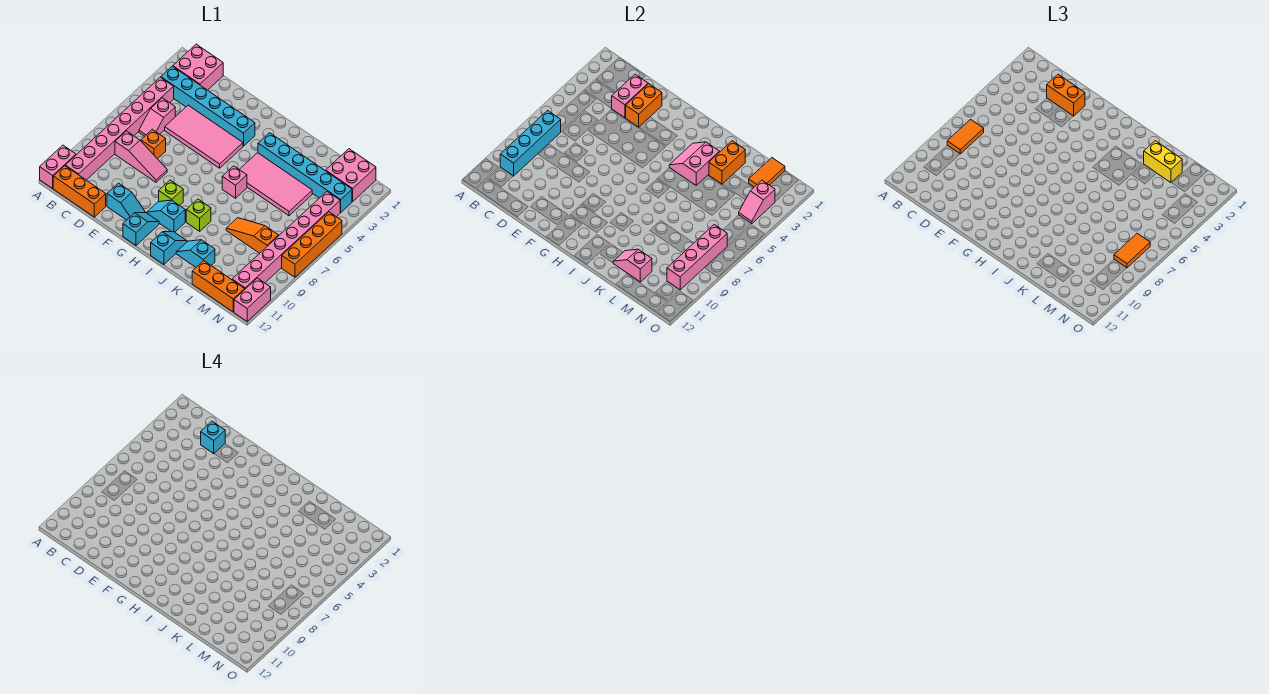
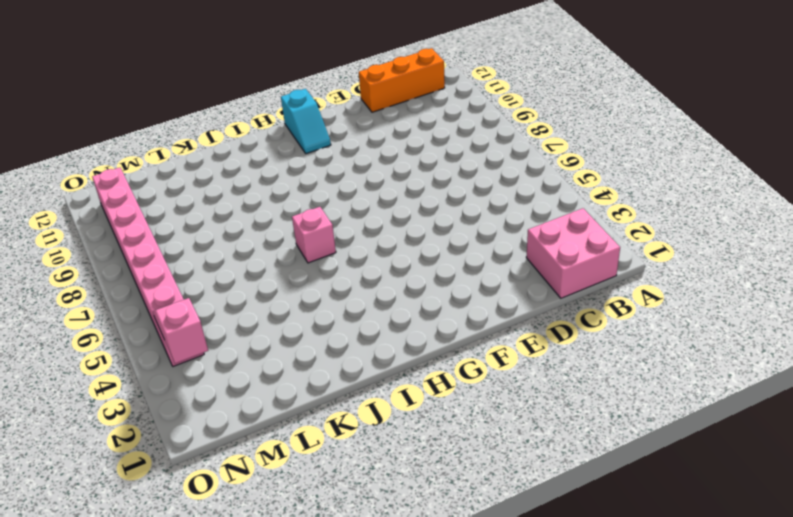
none -> pink brick A11:A12 level 1
none -> cyan brick B3:G3 level 1
none -> pink brick B4:B11 level 1
none -> pink slope C5:C6 level 1 top 5

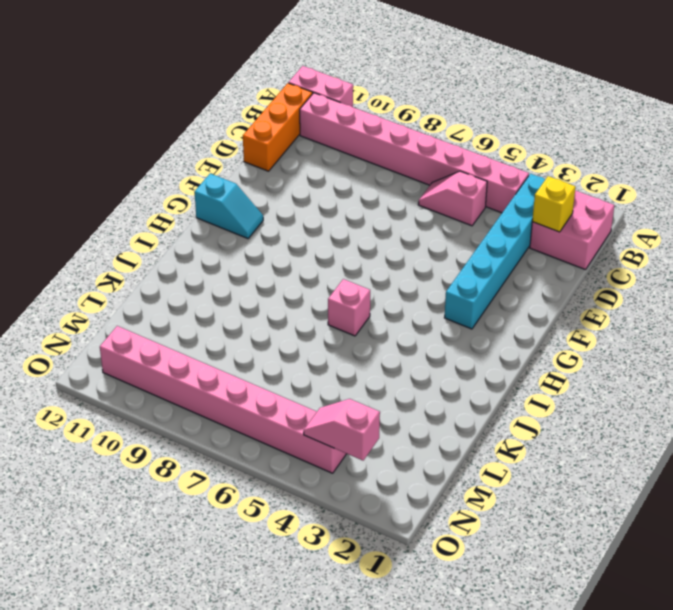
yellow brick C2 level 2 -> none
none -> pink slope C8:E8 level 1 top C
none -> pink tile D4:G5 level 1
none -> orange brick D7 level 1
none -> cyan slope E11:F11 level 1 top E

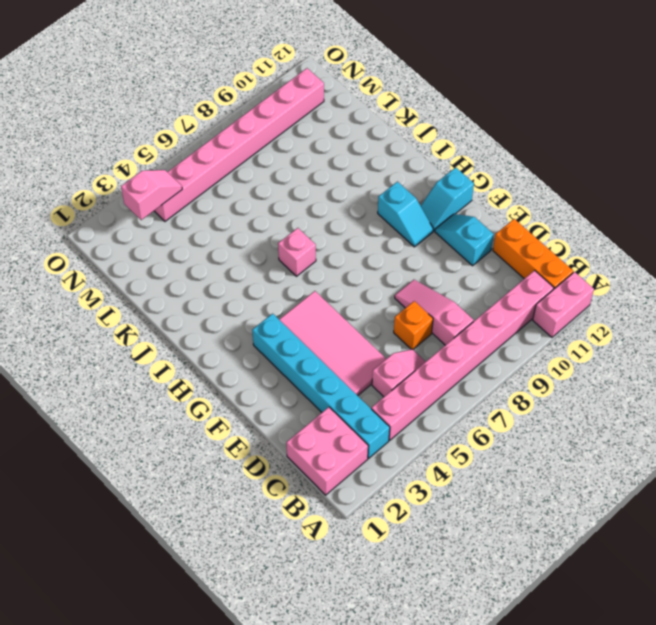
none -> lime brick G9 level 1
none -> cyan brick I3:N3 level 1
none -> pink tile I4:L5 level 1
none -> lime brick I9 level 1

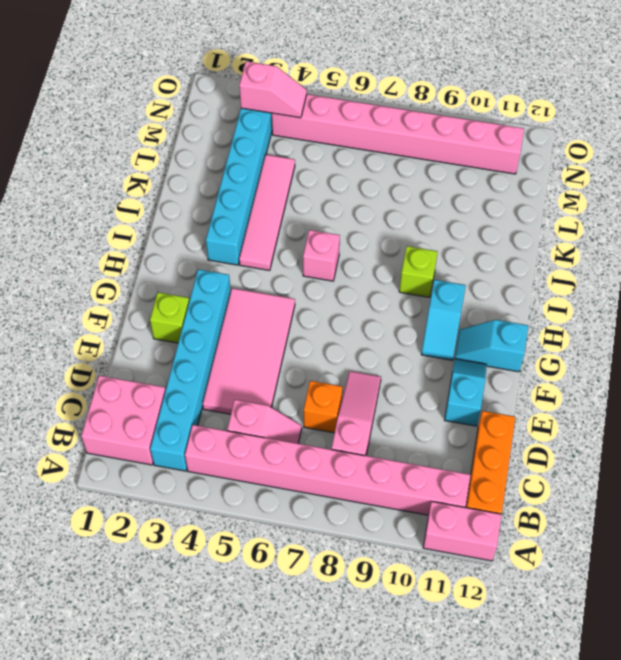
lime brick F2 level 1 -> lime brick G9 level 1
pink tile I4:L4 level 1 -> pink tile I4:L5 level 1
none -> cyan slope I11:I12 level 1 top 12
none -> cyan slope J11:K11 level 1 top K
none -> orange slope K8:M8 level 1 top M
none -> orange brick L12:N12 level 1

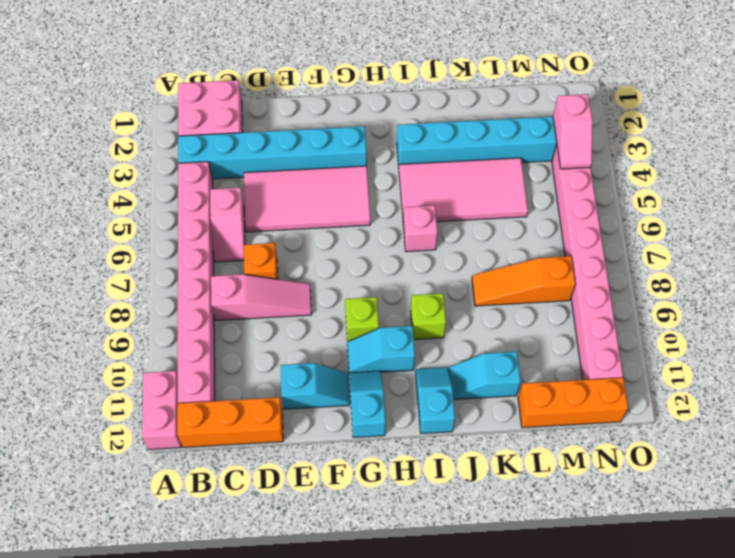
none -> pink brick M1:N2 level 1
none -> orange brick O5:O8 level 1
none -> pink brick O11:O12 level 1
none -> cyan brick B7:B10 level 2

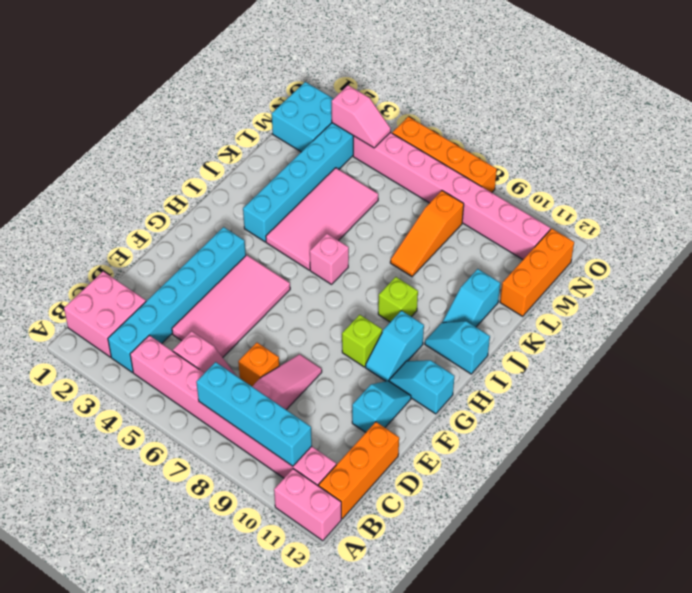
cyan brick M1:N2 level 1 -> pink brick M1:N2 level 1
none -> pink brick O11:O12 level 1
none -> pink brick D2:D3 level 2
none -> orange brick E2:E3 level 2
none -> pink slope I3:J4 level 2 top J

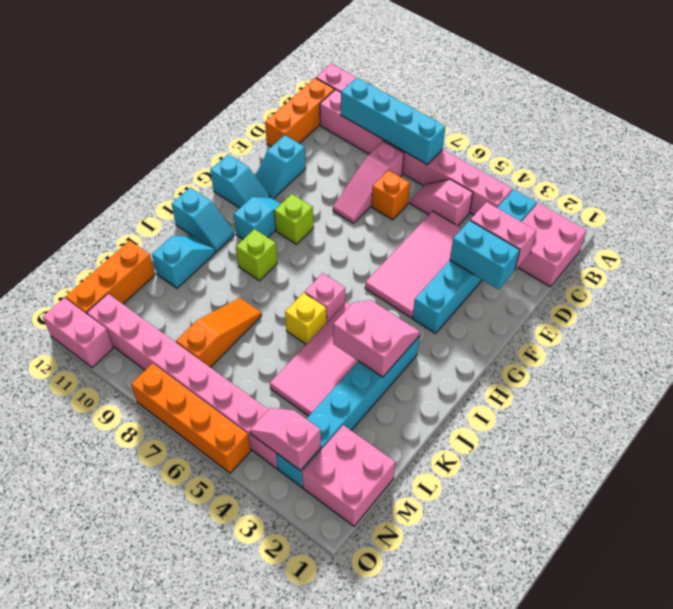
cyan brick E2:E3 level 2 -> orange brick E2:E3 level 2
yellow brick J6 level 1 -> none
none -> orange brick K2:K3 level 2
none -> pink slope K11:L11 level 2 top L
none -> orange tile M1:M2 level 2
none -> pink brick N7:N10 level 2

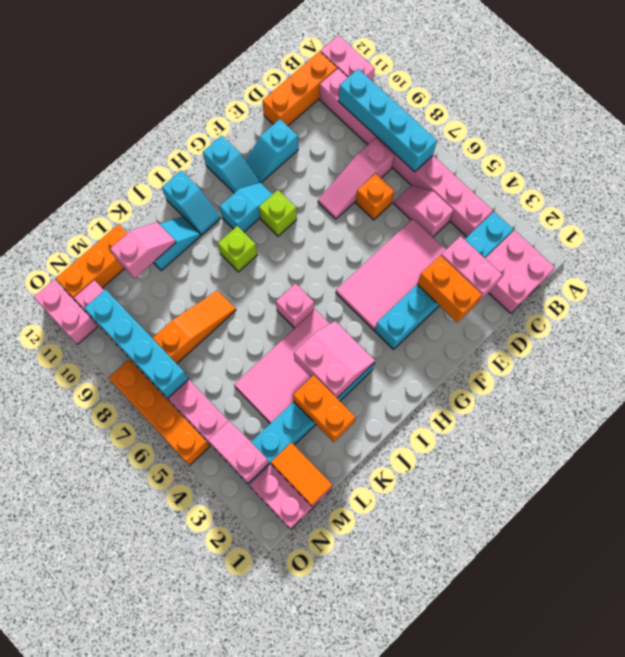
cyan brick N7:N10 level 2 -> pink brick N7:N10 level 2
none -> orange tile B7:B8 level 3
none -> orange brick D2:E2 level 3
none -> yellow brick K2:L2 level 3
none -> orange tile N7:N8 level 3

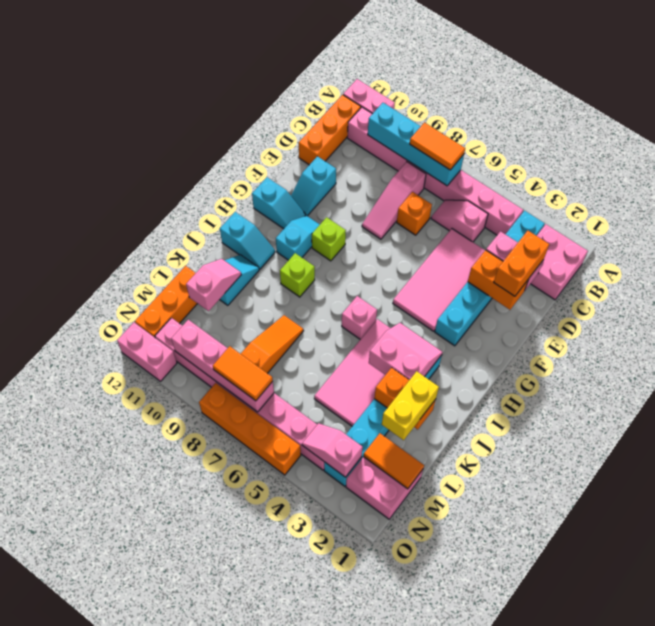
none -> cyan brick D2 level 4

